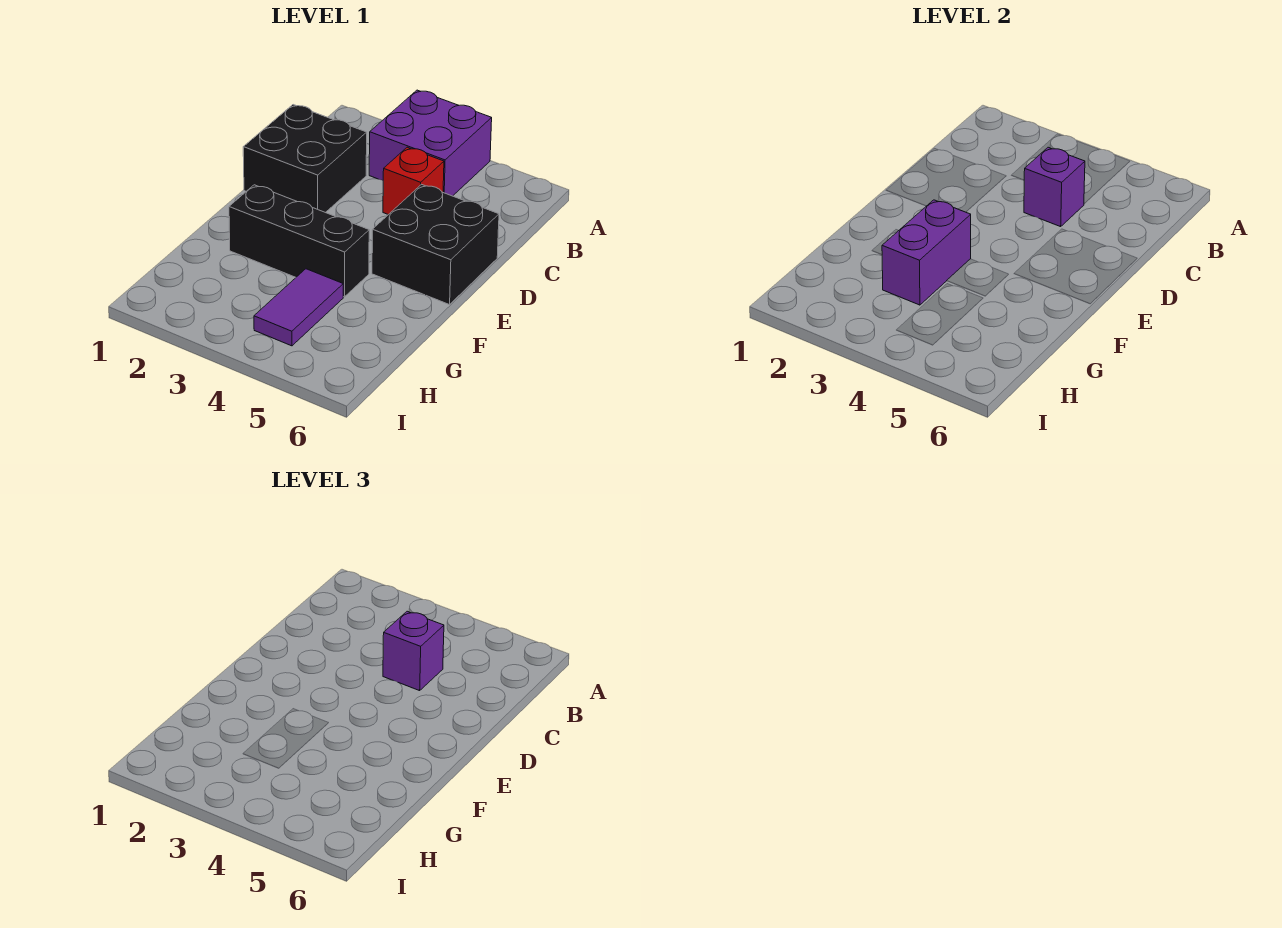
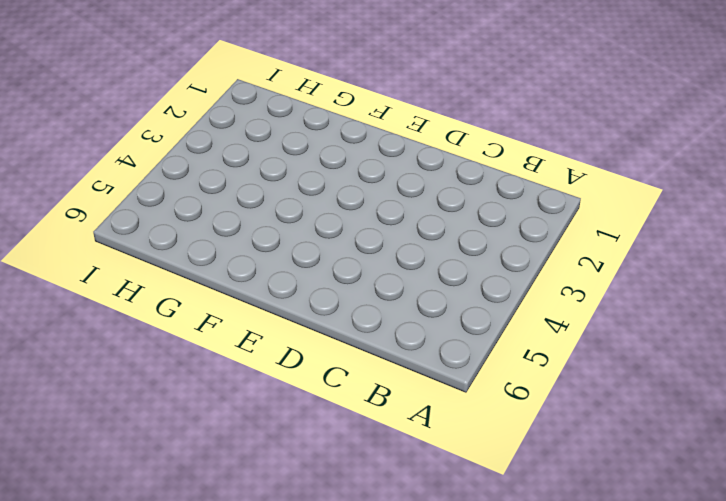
none -> purple brick A3:B4 level 1
none -> black brick C1:D2 level 1

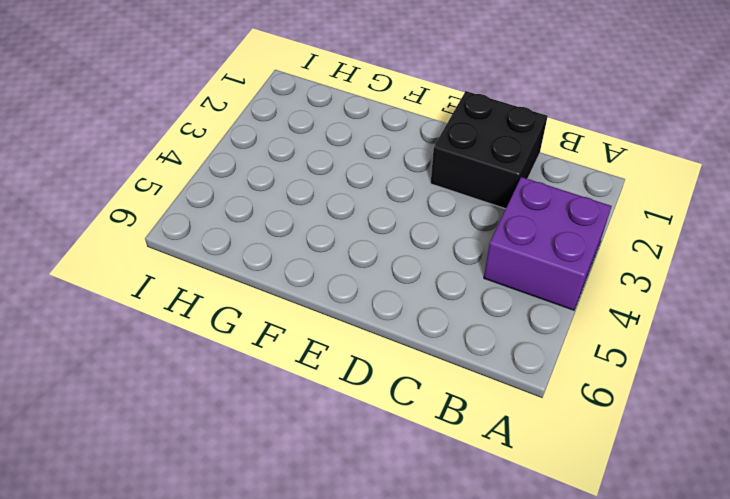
none -> red brick C4 level 1
none -> black brick D5:E6 level 1

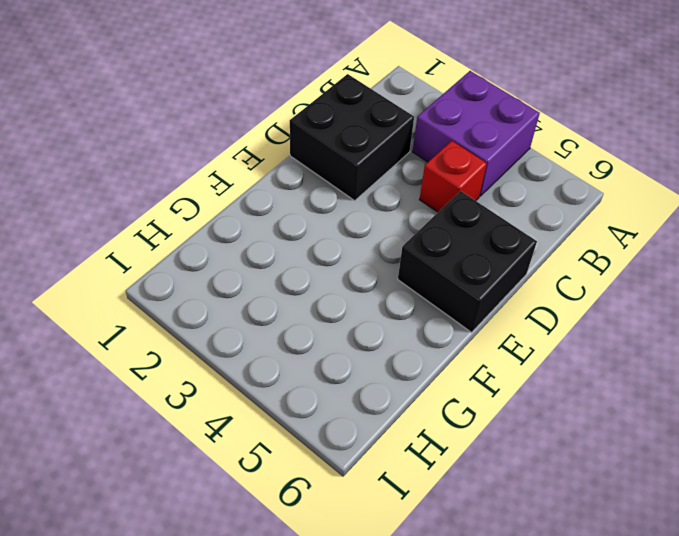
none -> black brick F2:F4 level 1
none -> purple tile G4:H4 level 1

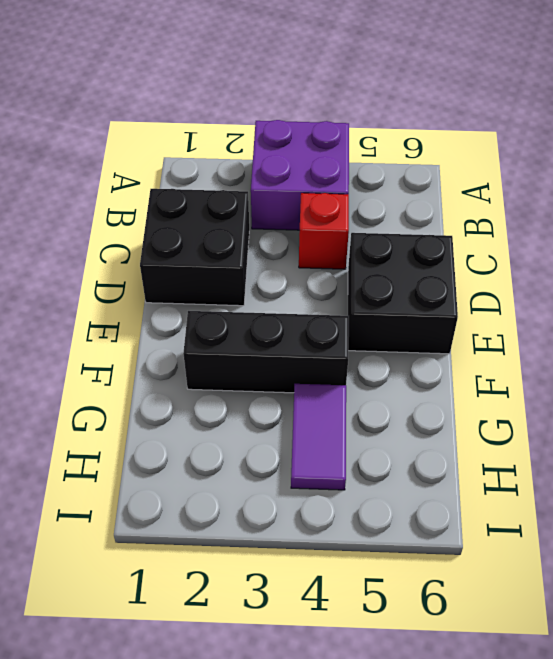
none -> purple brick C4 level 2
none -> purple brick F3:G3 level 2

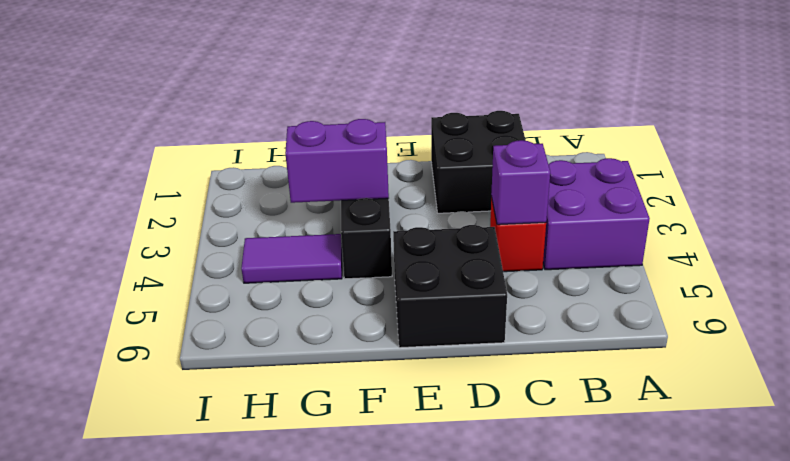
none -> purple brick C4 level 3

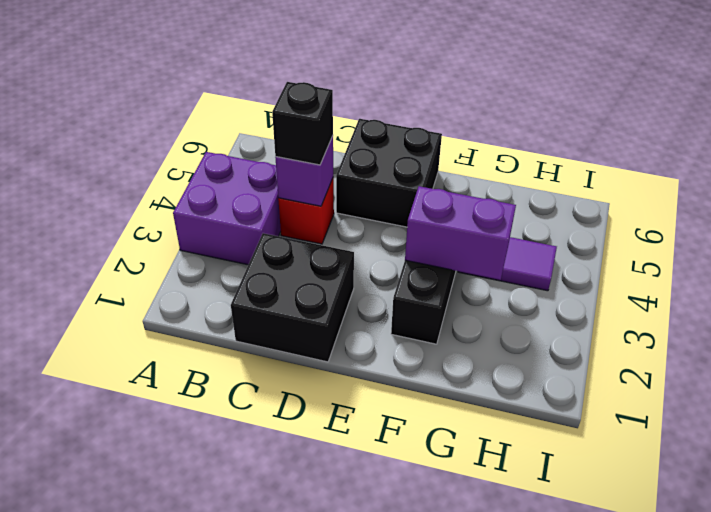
black brick C4 level 3 -> purple brick C4 level 3

